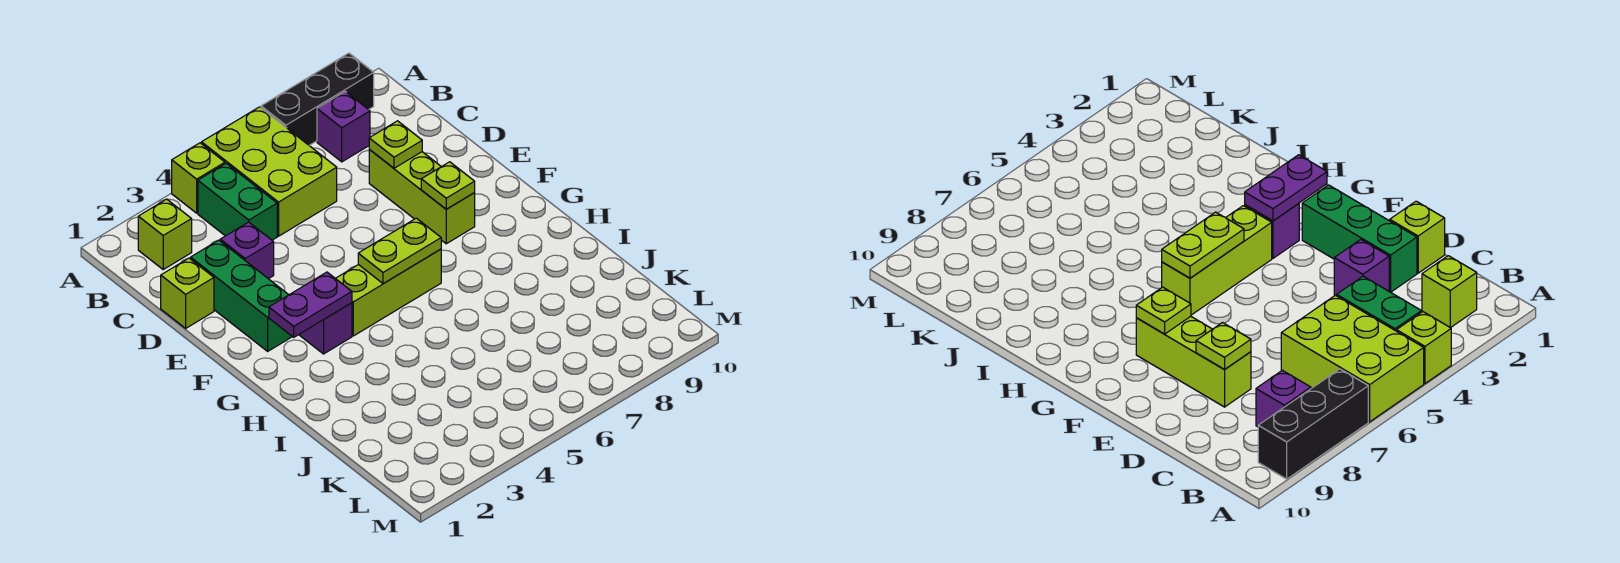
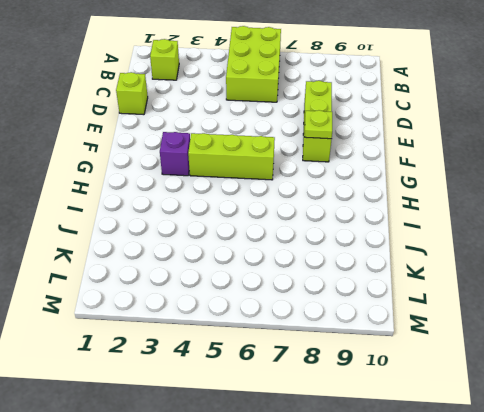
none -> lime brick A4 level 1
none -> black brick A7:A9 level 1
none -> green brick B4:C4 level 1

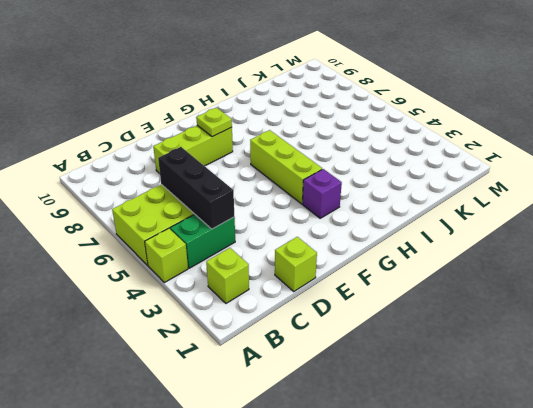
black brick C4:C6 level 2 -> black brick A7:A9 level 1
none -> purple brick B8 level 1
none -> green brick D2:F2 level 1
none -> purple brick D3 level 1

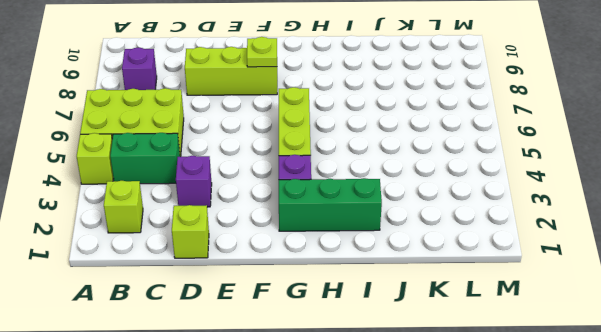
green brick G2:I2 level 1 -> green brick D2:F2 level 1
none -> black brick A7:A9 level 1
none -> lime plate D8 level 2
none -> purple plate G2:G3 level 2

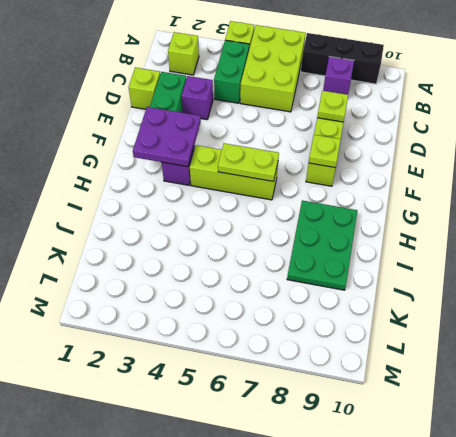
purple plate F2:G3 level 2 -> purple plate G2:G3 level 2
green plate H8:J9 level 1 -> none

